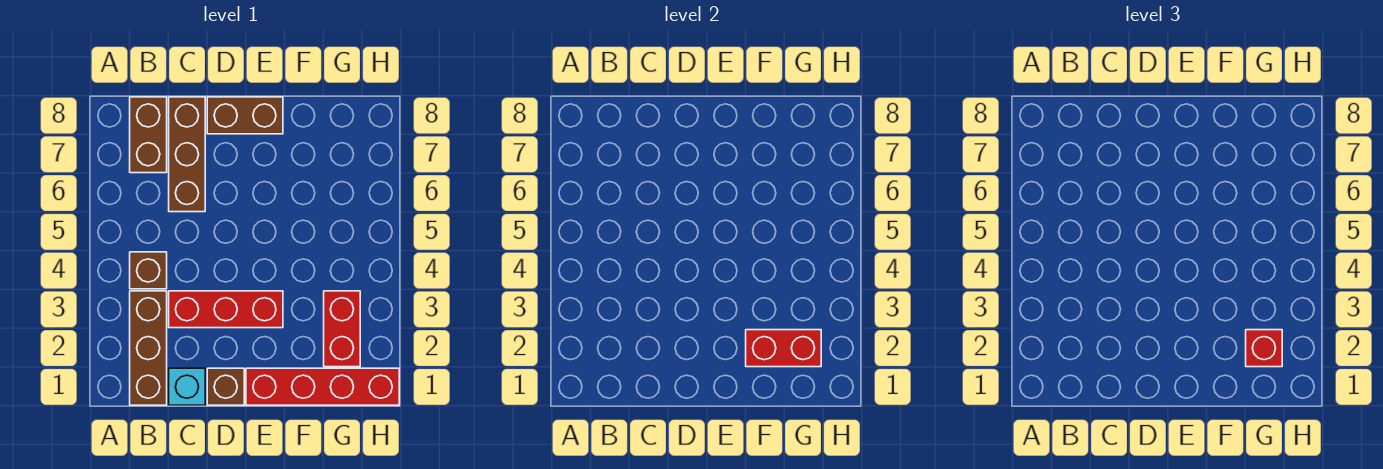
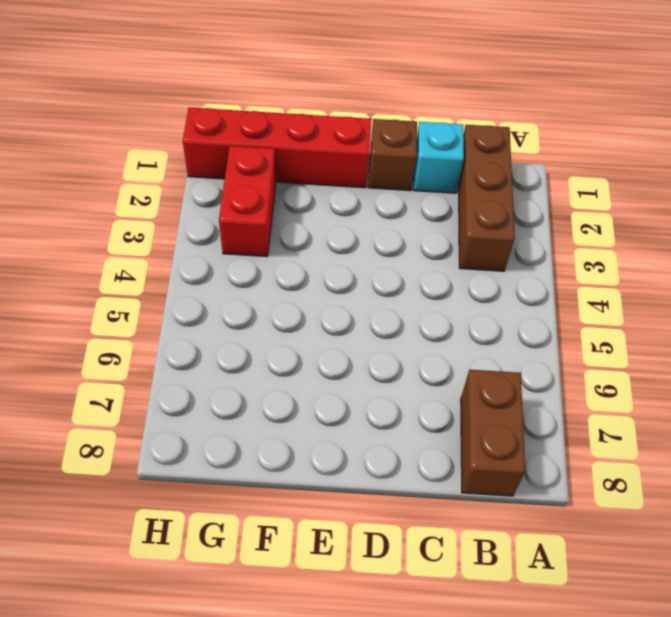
none -> brown brick B4 level 1
none -> red brick C3:E3 level 1
none -> brown brick C6:C8 level 1

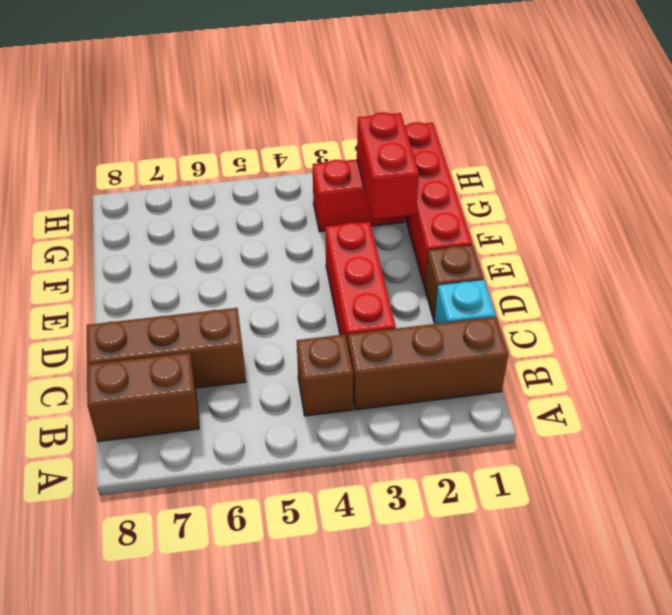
none -> brown brick D8:E8 level 1
none -> red brick G2 level 3

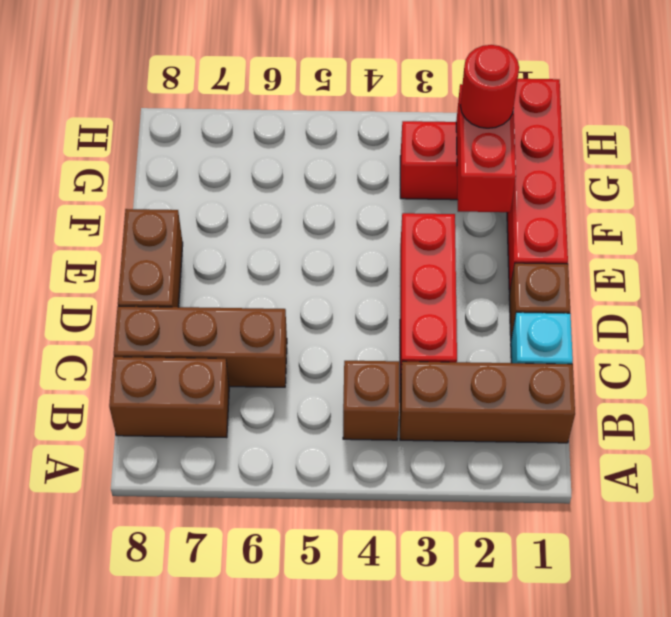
red round brick G2 level 3 -> red brick G2 level 3

